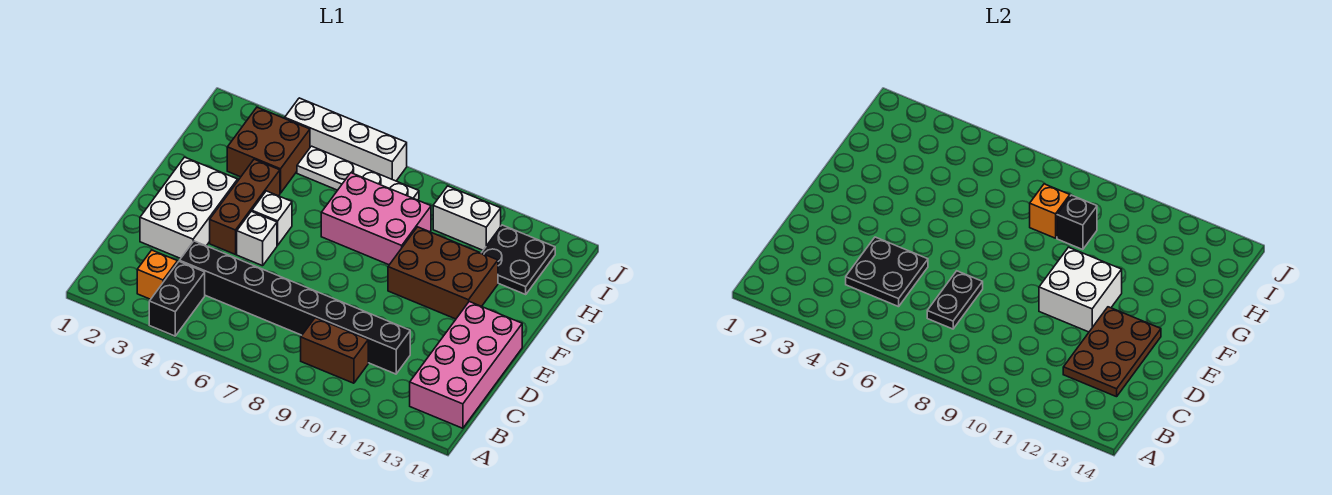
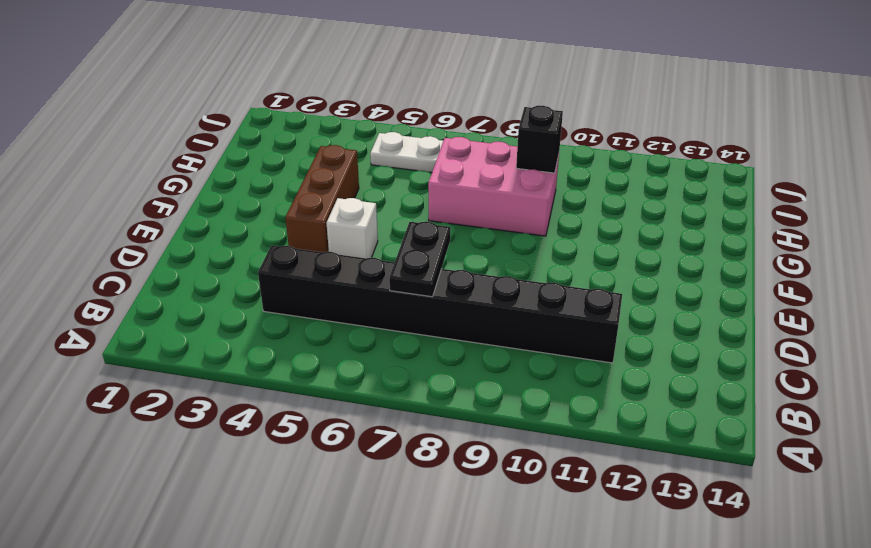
none -> black brick A4:B4 level 1
none -> orange brick B3 level 1
none -> brown brick B9:B10 level 1

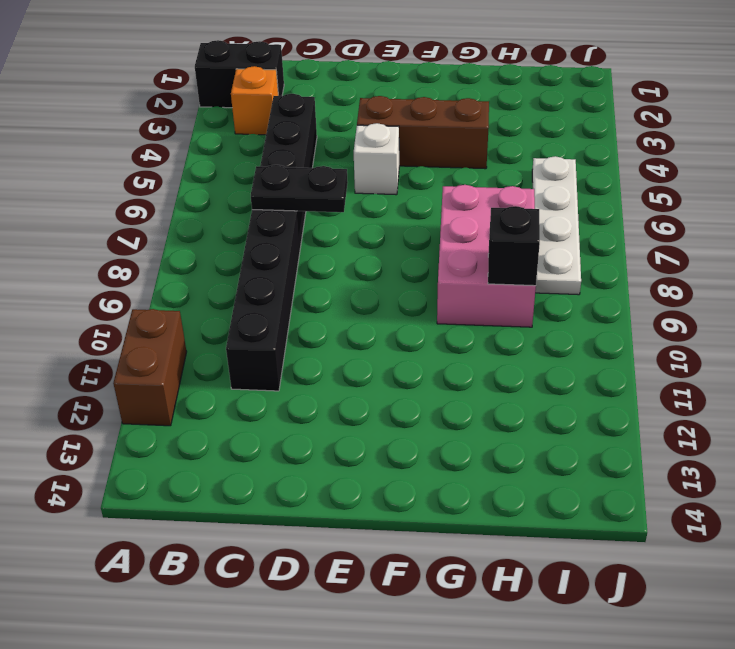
black brick A2:B2 level 1 -> black brick A4:B4 level 1
brown brick A11:A12 level 1 -> brown brick B9:B10 level 1
none -> pink brick B13:E14 level 1
none -> white brick D2:F3 level 1
none -> white brick F5 level 1

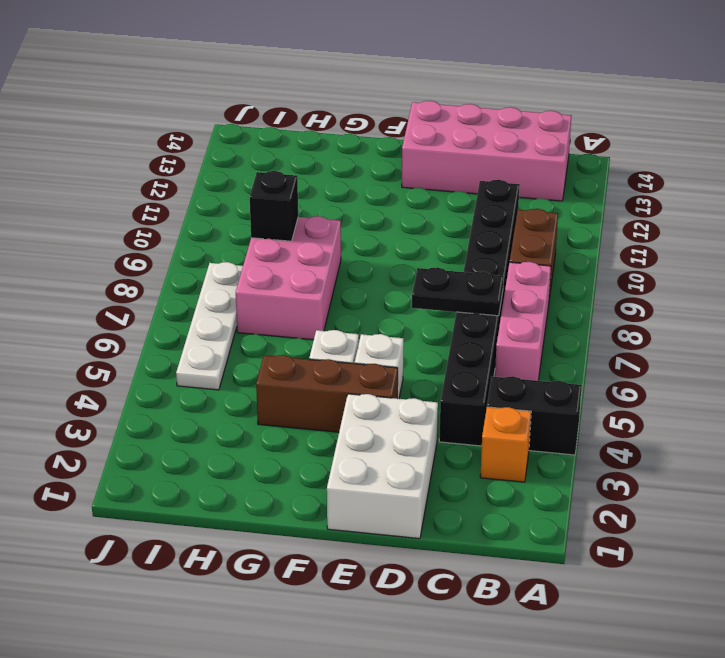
pink brick B6:B8 level 1 -> none
white brick D1:E3 level 1 -> white brick D2:F3 level 1
none -> brown brick F10:G12 level 1
none -> brown brick H3:I4 level 1
none -> black plate H12:I13 level 1

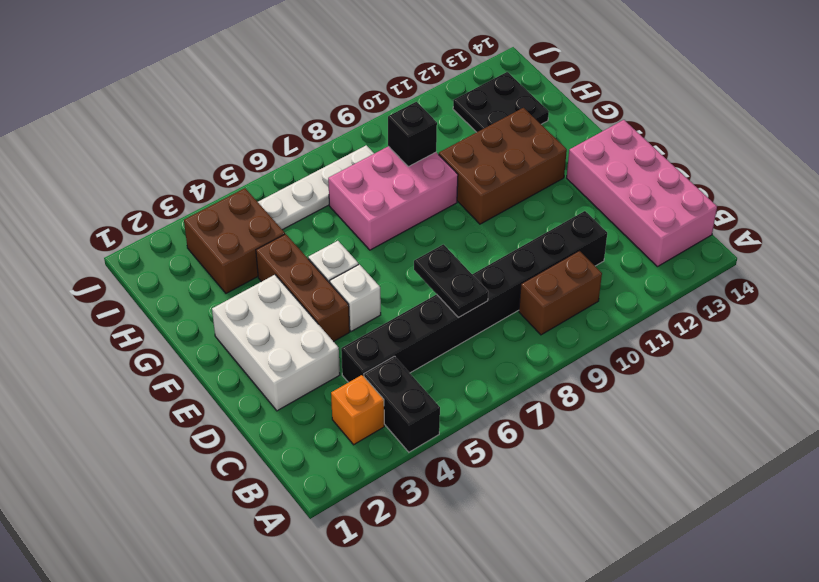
none -> white brick I10:I11 level 1
none -> white brick J4:J7 level 1
none -> black plate C4:D5 level 2

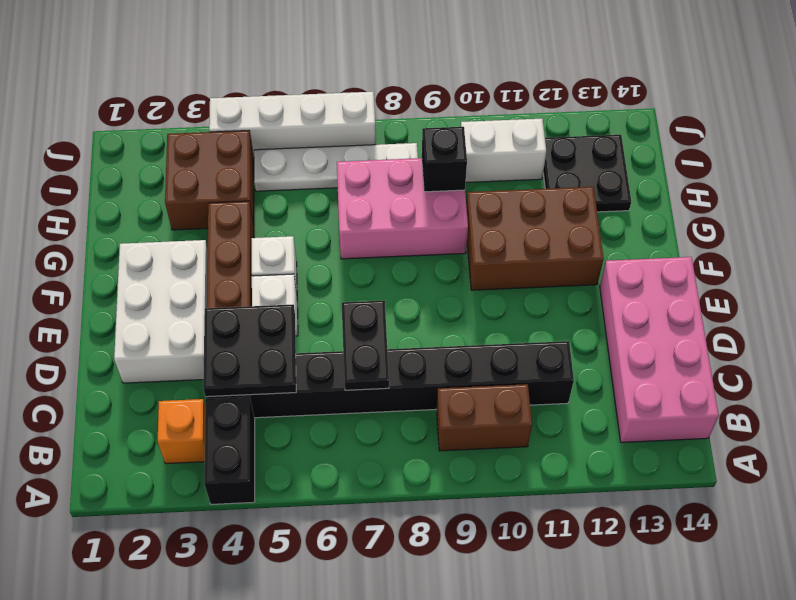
none -> brown plate C12:E13 level 2
none -> white brick E10:F11 level 2
none -> orange brick H8 level 2

